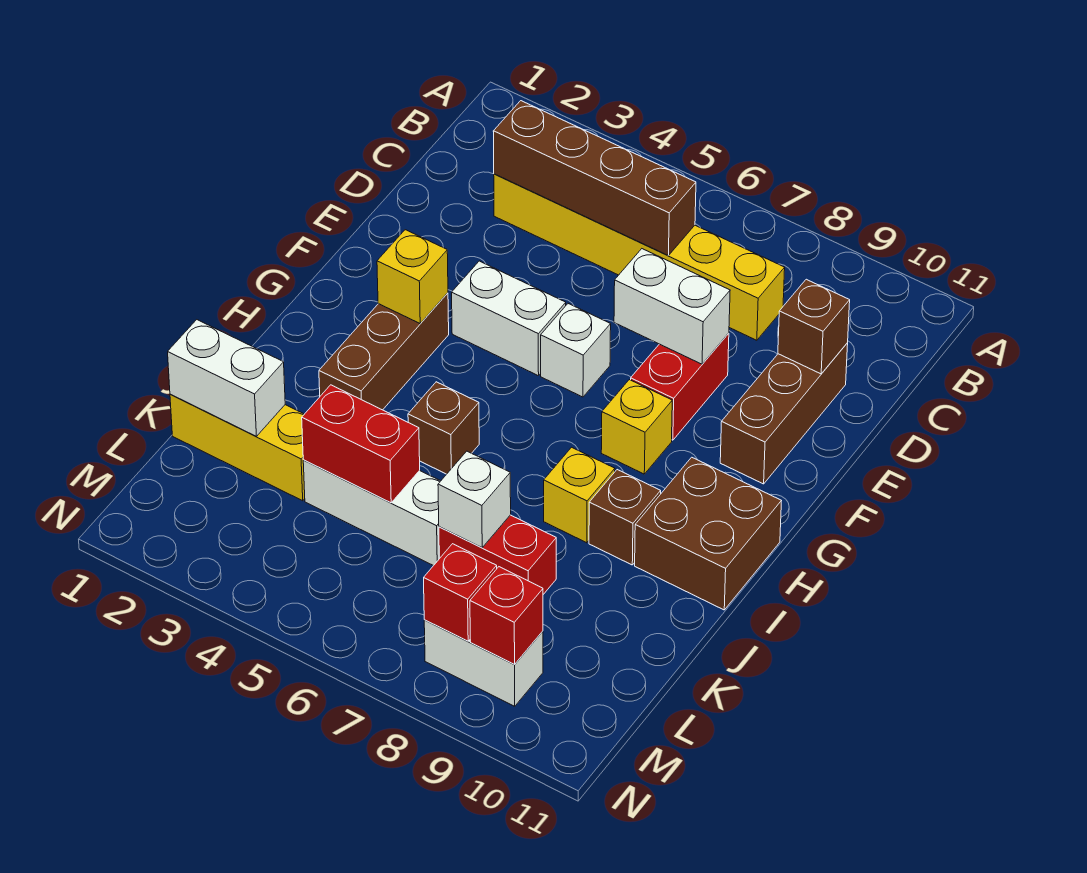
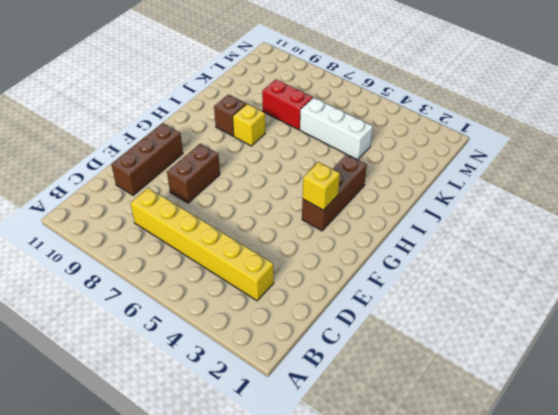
brown brick E8:F8 level 1 -> red brick E8:F8 level 1
none -> white brick F4:F5 level 1
none -> white brick F6 level 1
none -> yellow brick G8 level 1

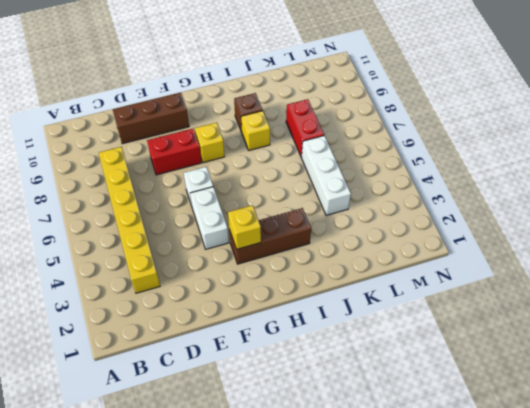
none -> brown brick H10:I11 level 1
none -> brown brick I5 level 1
none -> yellow brick K1:K3 level 1

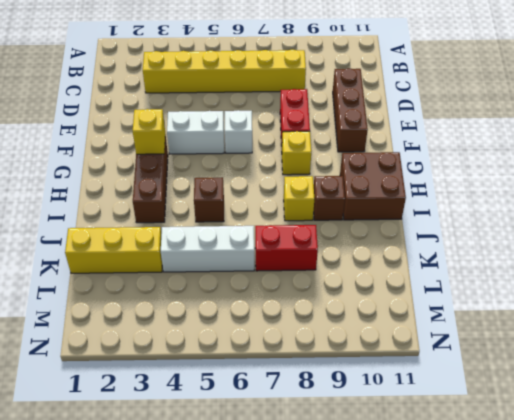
none -> white brick M8:M9 level 1
none -> brown brick C3:C6 level 2
none -> brown brick D10 level 2

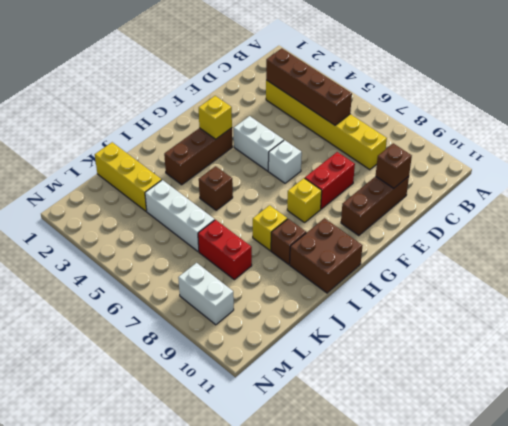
none -> white brick E7:E8 level 2
none -> white brick K1:K2 level 2
none -> red brick K4:K5 level 2

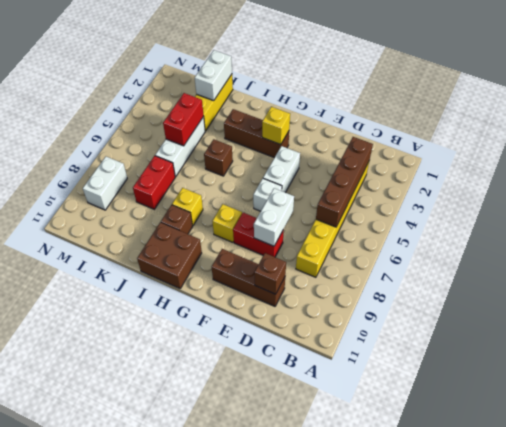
none -> white brick K7 level 2
none -> red brick M8 level 2
none -> red brick M9 level 2

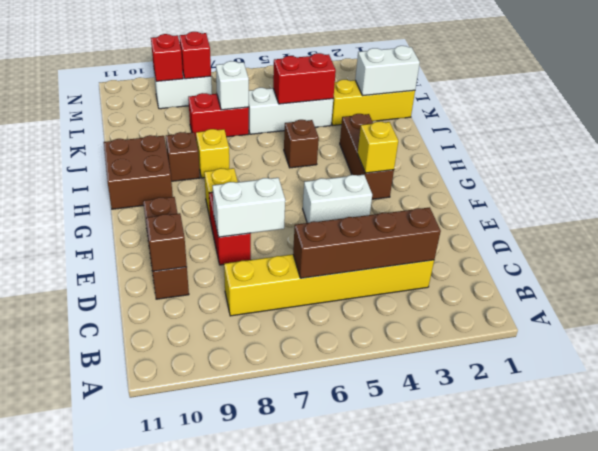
none -> white brick F6 level 1

